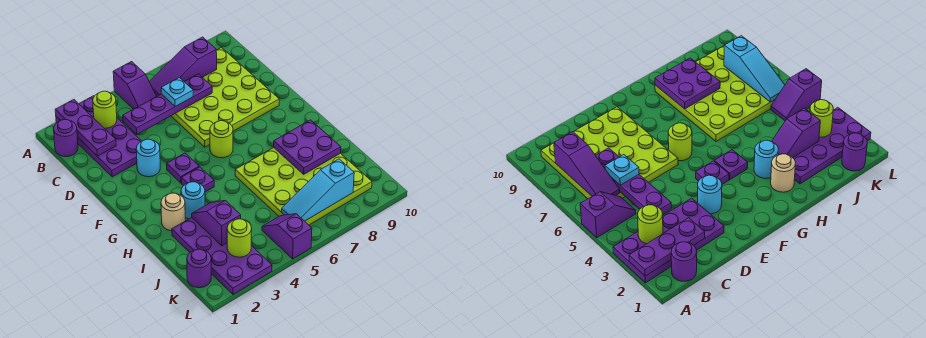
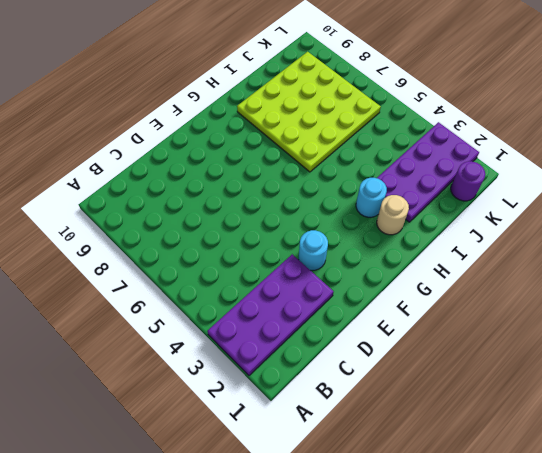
none -> purple slope A5:B5 level 1 top A
none -> purple round brick B1 level 1
none -> lime plate B6:E9 level 1

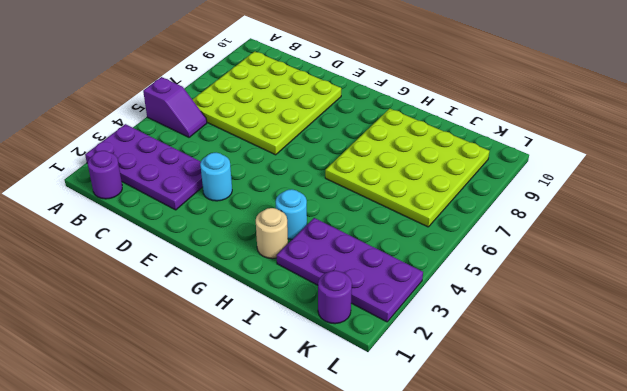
none -> purple plate F4 level 1
none -> lime round brick F6 level 1
none -> purple plate G4 level 1

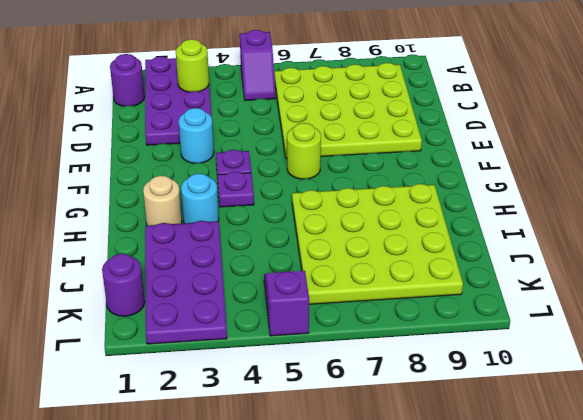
none -> purple plate A2:C2 level 2
none -> purple slope B6:B8 level 2 top 8
none -> purple plate C4:C7 level 2

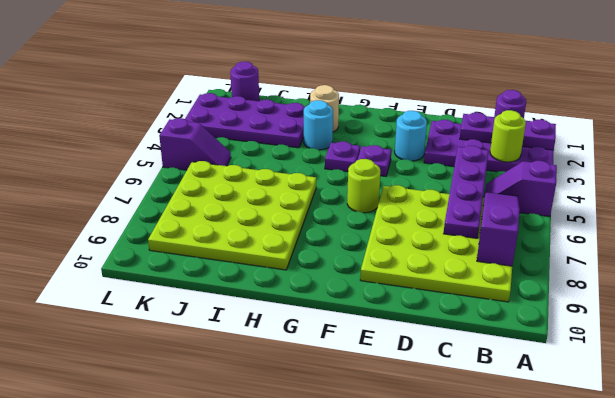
none -> purple plate H8:I9 level 2
none -> purple slope I3:J3 level 2 top J
none -> lime round brick K3 level 2

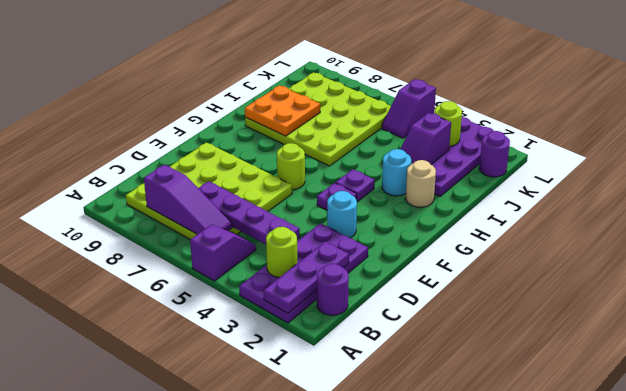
orange plate H8:I9 level 2 -> purple plate H8:I9 level 2
none -> cyan slope K6:K8 level 2 top 8
none -> cyan plate C6 level 3

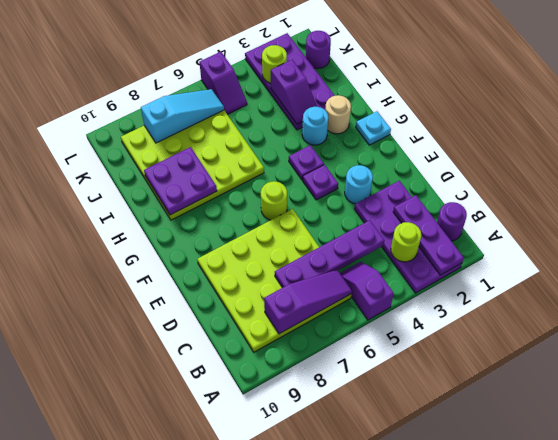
cyan plate G1 level 1 -> cyan plate C6 level 3

